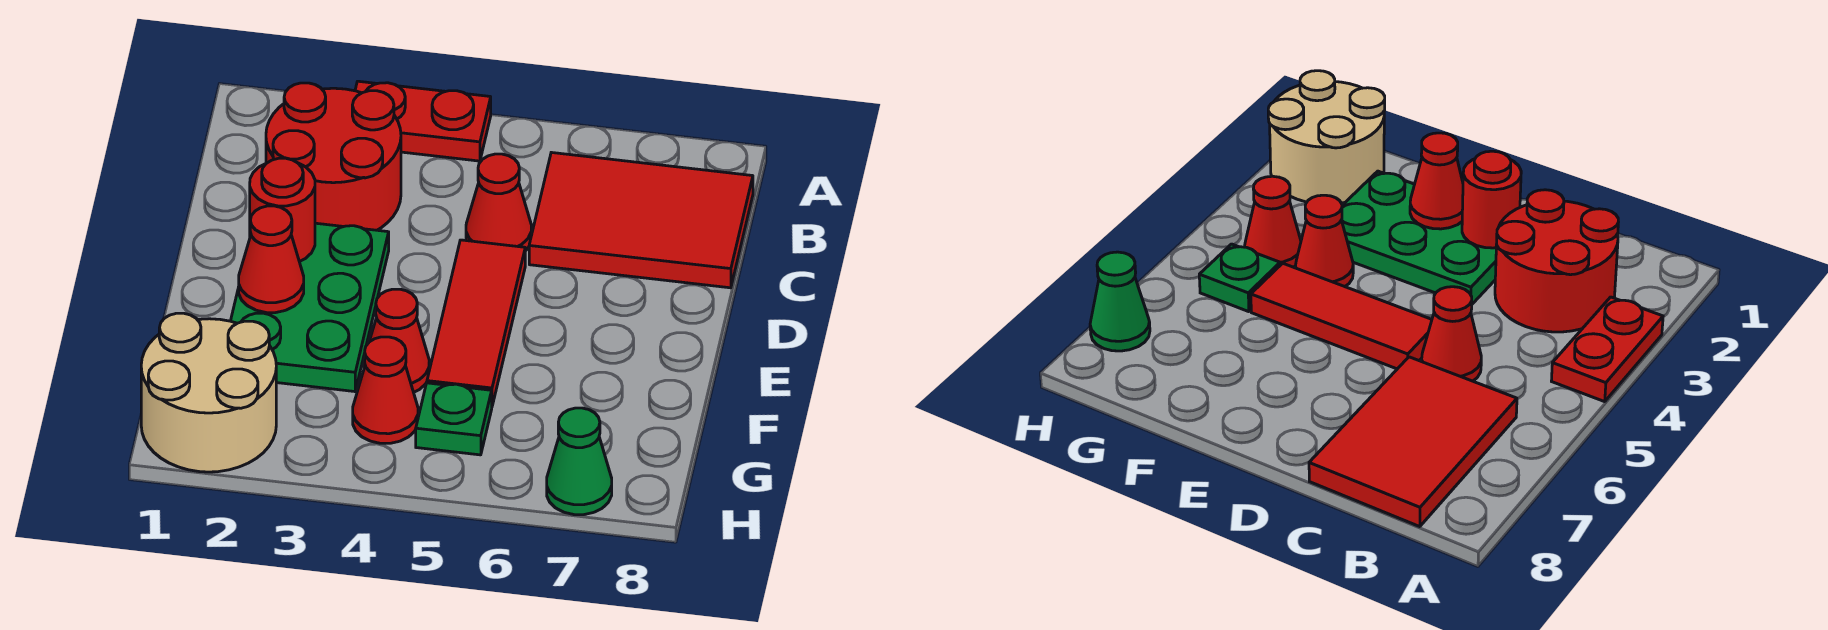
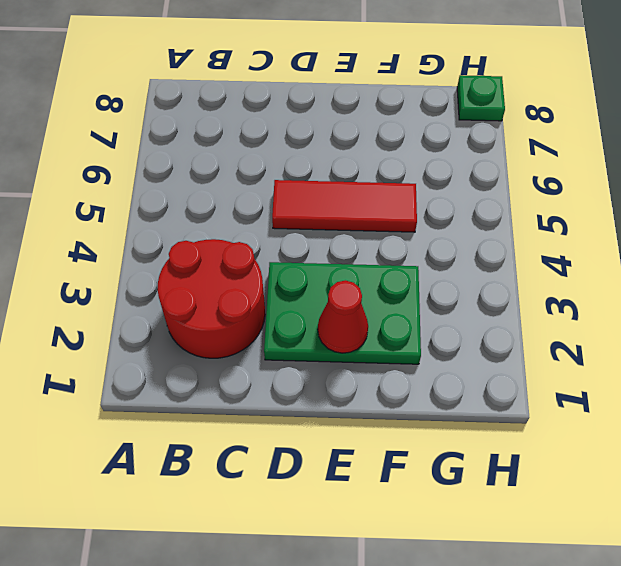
green plate H8 level 1 -> green plate G5 level 1
none -> red plate A3:A4 level 1
none -> red tile B6:C8 level 1
none -> red cone C5 level 1

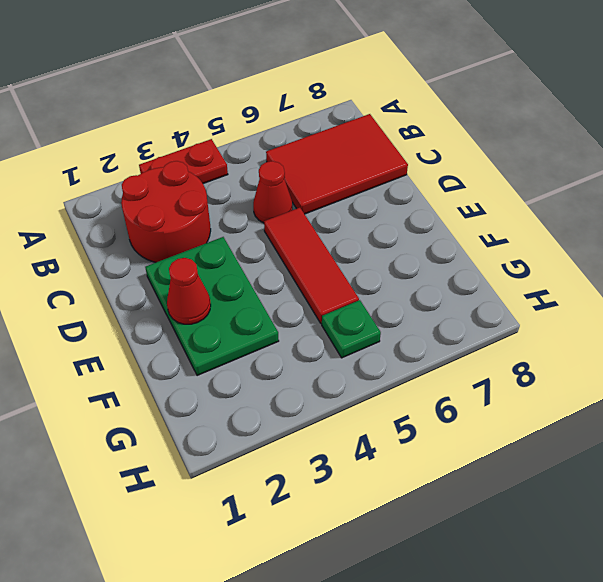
none -> red cone F4 level 1
none -> tan round brick G1:H2 level 1
none -> red cone G4 level 1

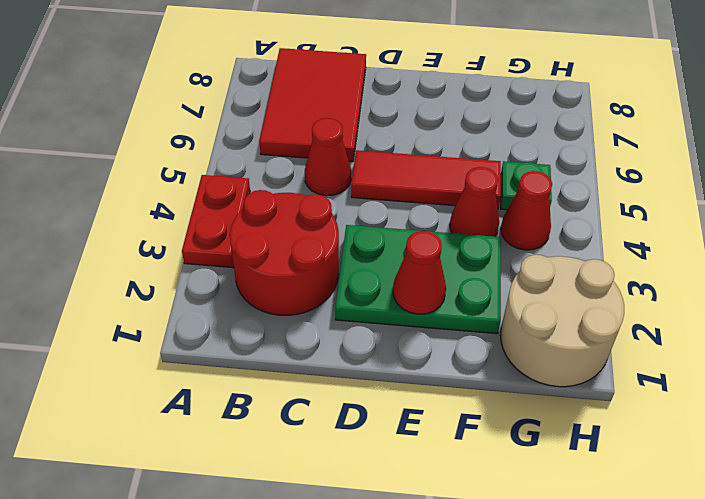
none -> green cone H7 level 1
none -> red round brick D2 level 2

